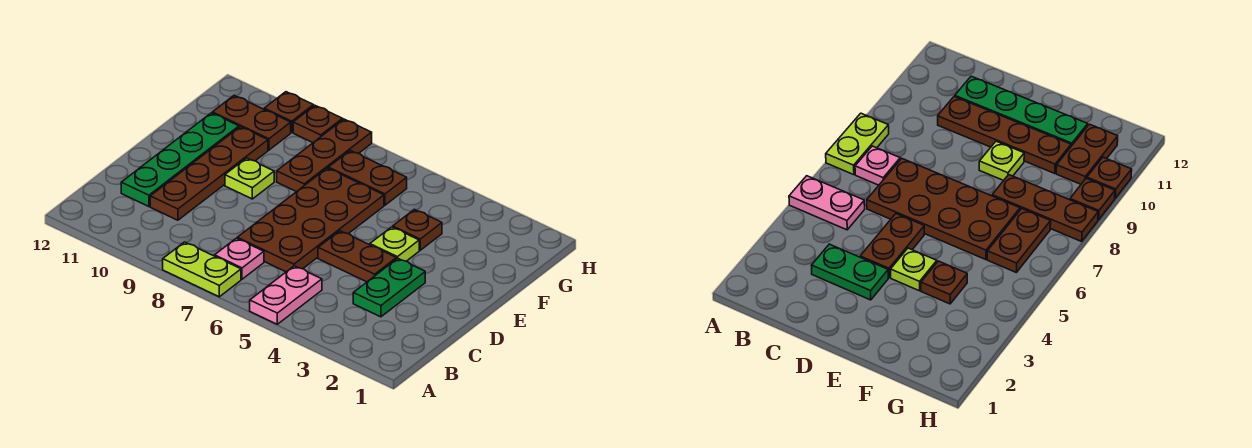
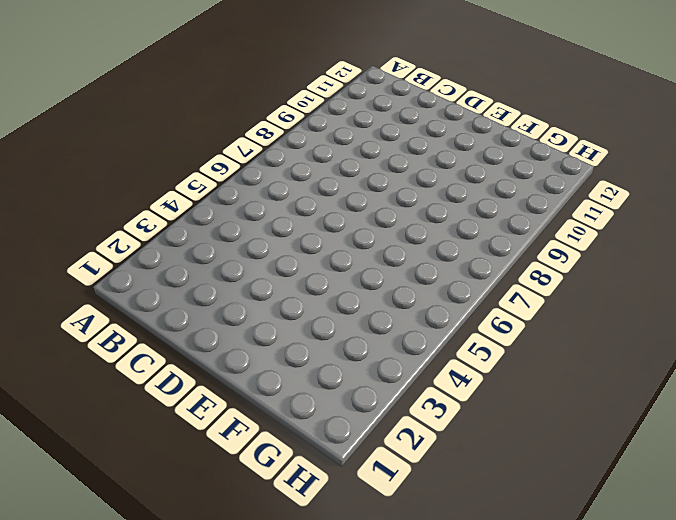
none -> pink plate A5:B5 level 1
none -> lime plate A7:A8 level 1
none -> pink plate B7 level 1

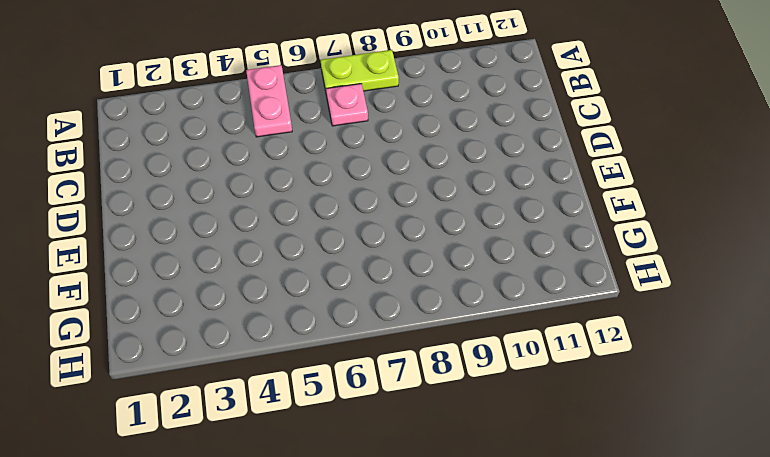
none -> green plate C3:D3 level 1
none -> brown plate C6:F7 level 1
none -> brown plate C10:F10 level 1

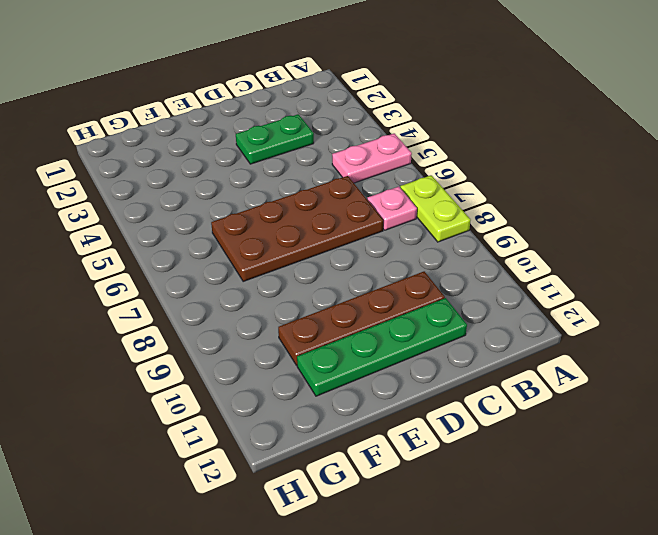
none -> brown plate D4:D5 level 1
none -> lime plate E4 level 1
none -> lime plate E9 level 1

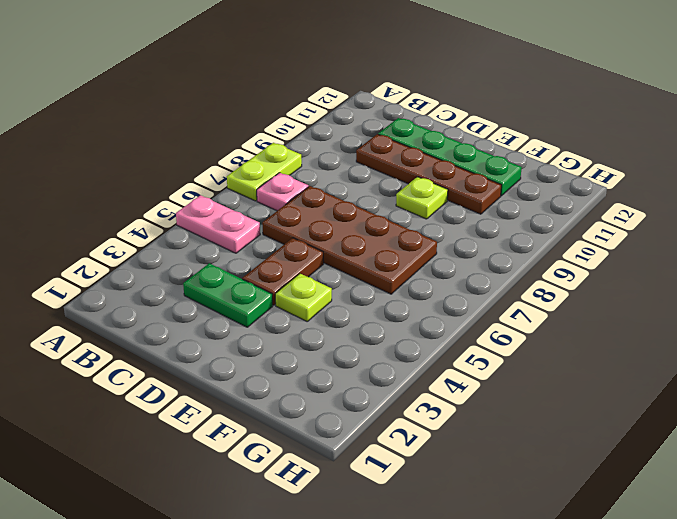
none -> brown plate F4 level 1
none -> brown plate F8:H8 level 1
none -> brown plate G6:G7 level 1

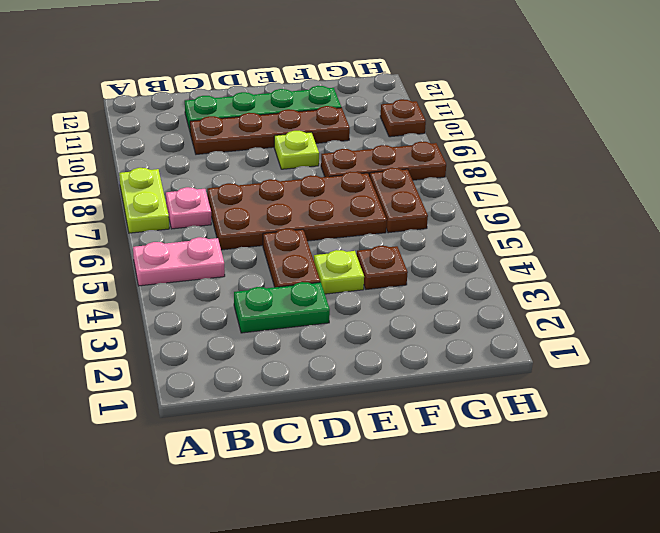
none -> brown plate G10:G11 level 1
none -> brown plate H9 level 1

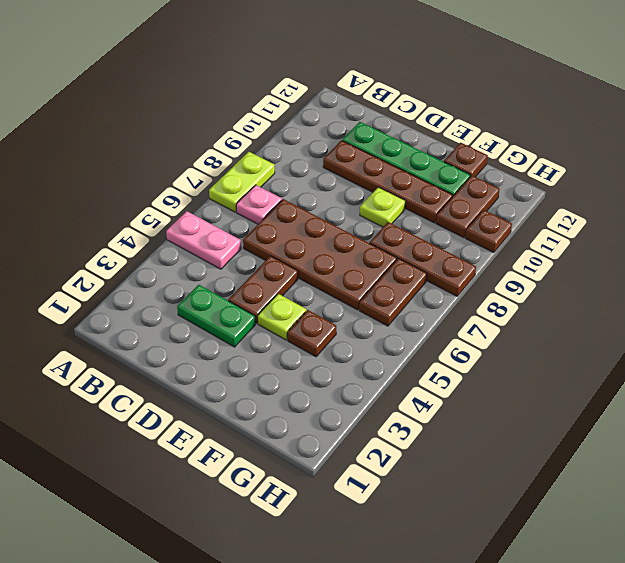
brown plate F12 level 1 -> brown plate H9 level 1

